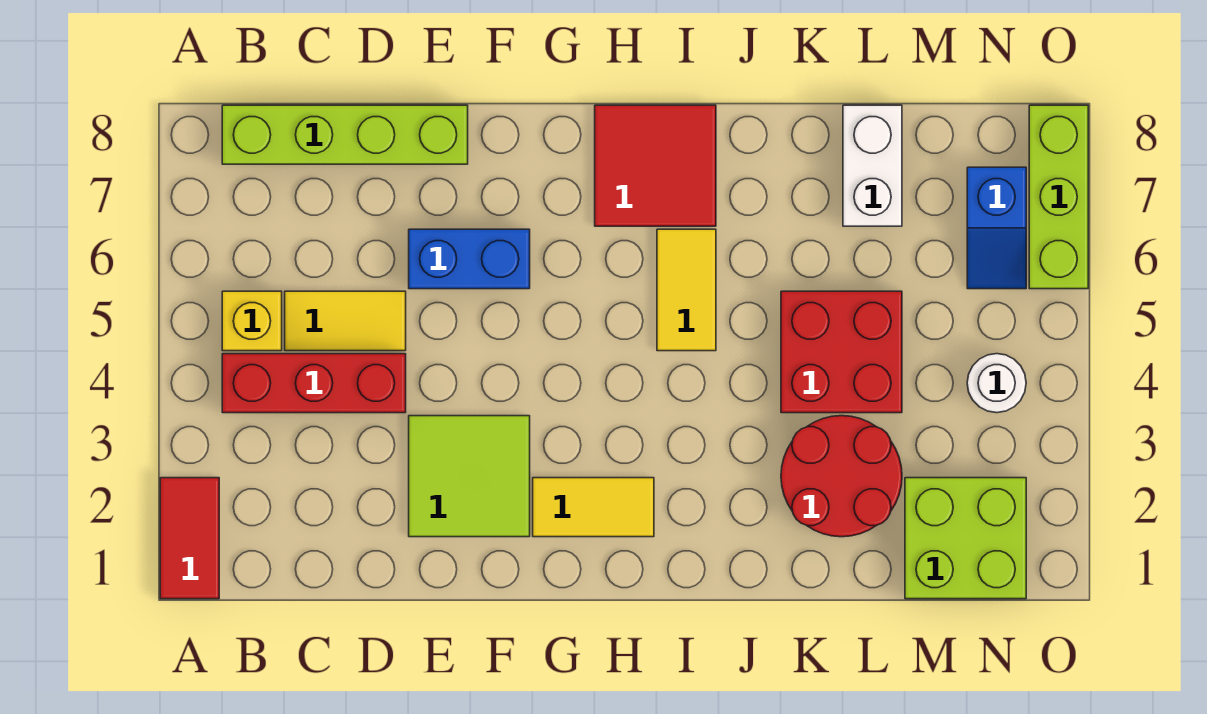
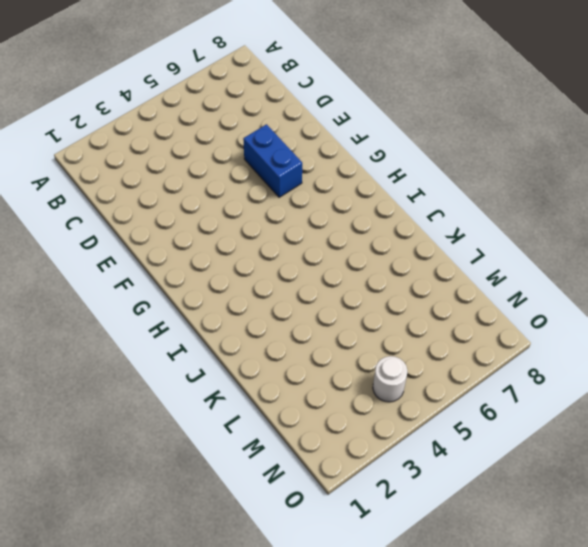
none -> red tile A1:A2 level 1
none -> red brick B4:D4 level 1
none -> yellow brick B5 level 1

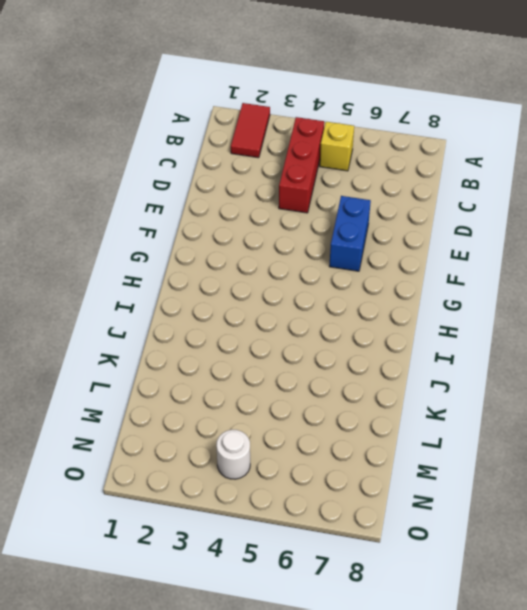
red tile A2:B2 level 1 -> red tile A1:A2 level 1
none -> lime brick B8:E8 level 1
none -> yellow tile C5:D5 level 1
none -> lime tile E2:F3 level 1

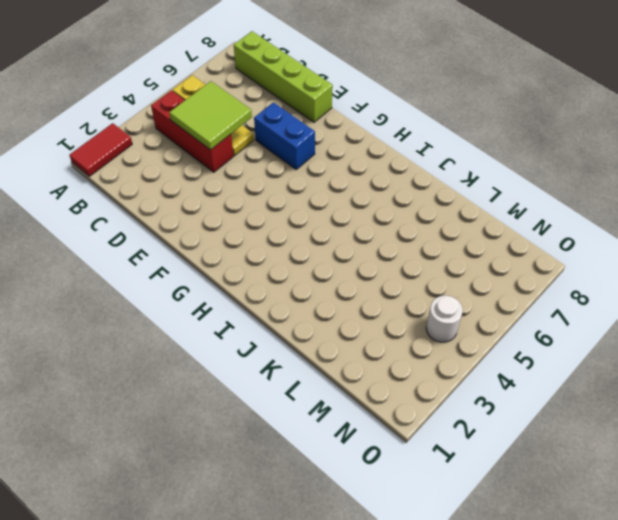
lime tile C4:D5 level 2 -> lime tile E2:F3 level 1
none -> yellow tile G2:H2 level 1
none -> red tile H7:I8 level 1
none -> yellow tile I5:I6 level 1

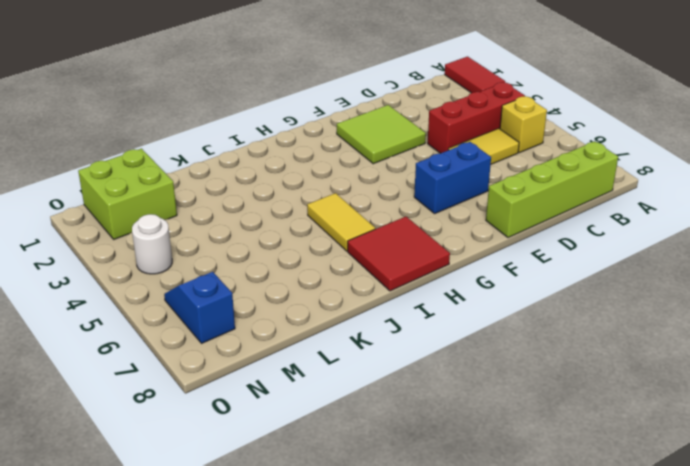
none -> yellow tile G2:H2 level 1
none -> red round brick K2:L3 level 1
none -> red brick K4:L5 level 1

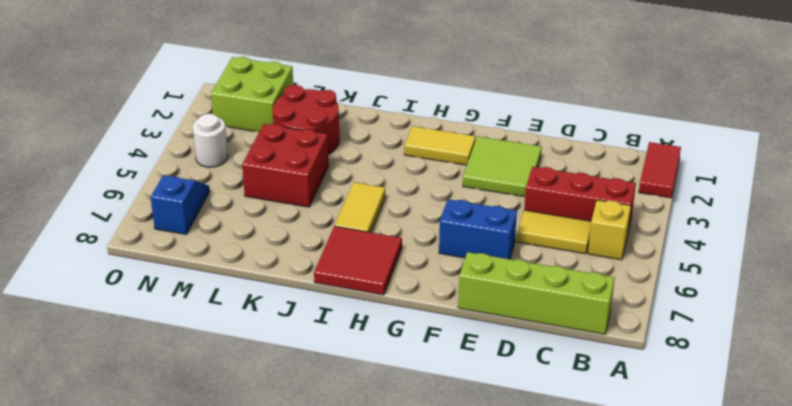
none -> white brick L7:L8 level 1
none -> lime brick O6:O8 level 1

